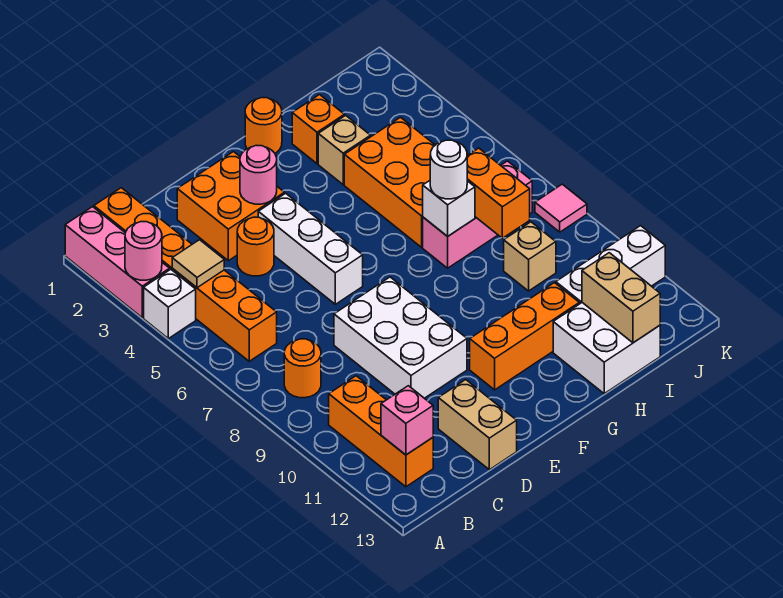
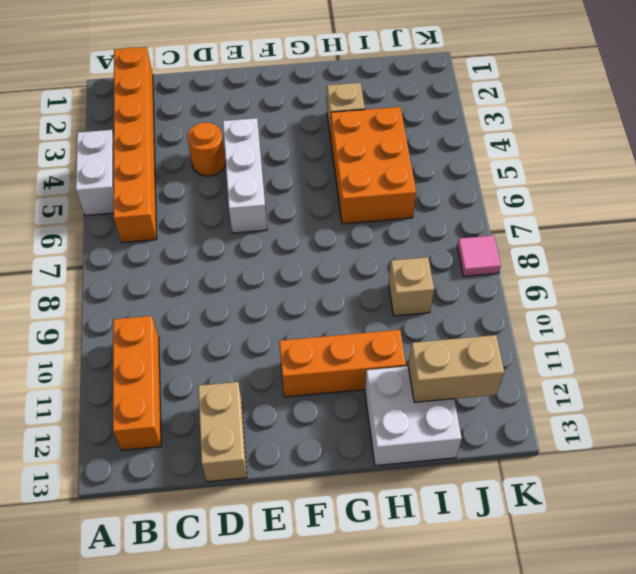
white brick A4:A5 level 1 -> white brick A4 level 1
tan brick I12:J12 level 2 -> tan brick I12:I13 level 2
none -> pink brick A1:A3 level 1
none -> orange round brick B8 level 1
none -> orange brick D2:E3 level 1

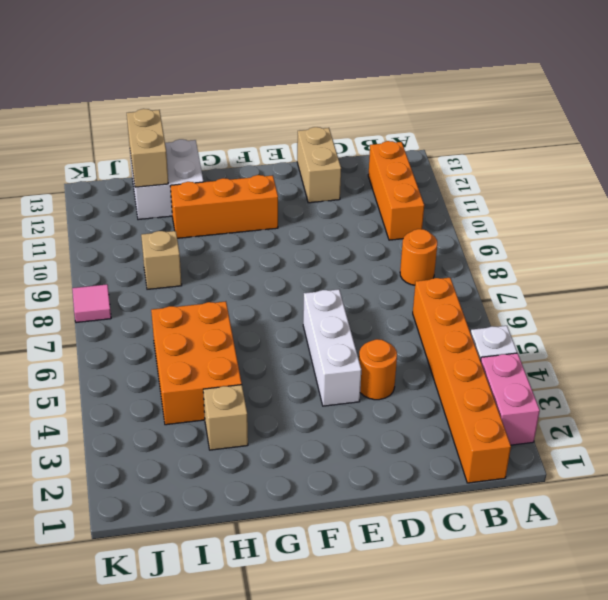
pink brick A2:A3 level 1 -> pink brick A1:A3 level 1
none -> orange brick D2:E3 level 1
none -> white brick D8:E10 level 1
none -> orange round brick G1 level 1

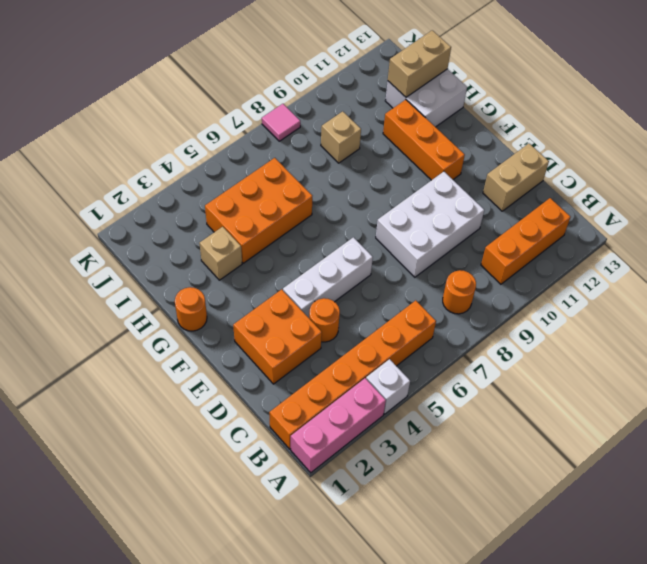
none -> orange brick H2 level 1
none -> pink brick H7:J7 level 1
none -> white brick I11:K11 level 1

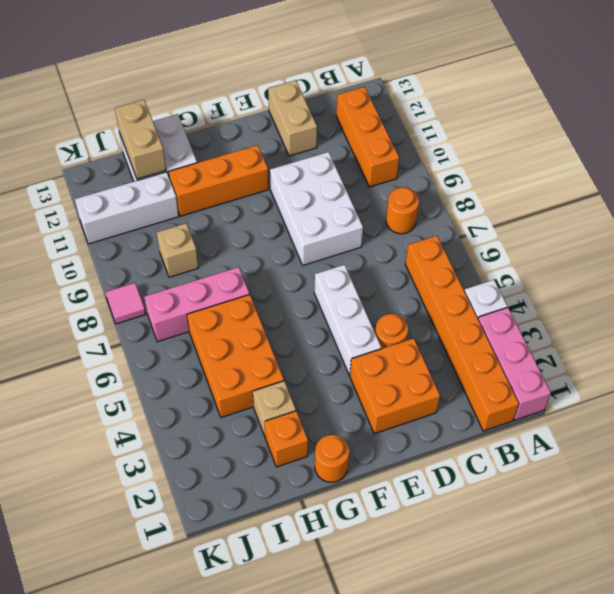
none -> pink round brick A3 level 2
none -> tan tile B4 level 2
none -> pink brick B12 level 2

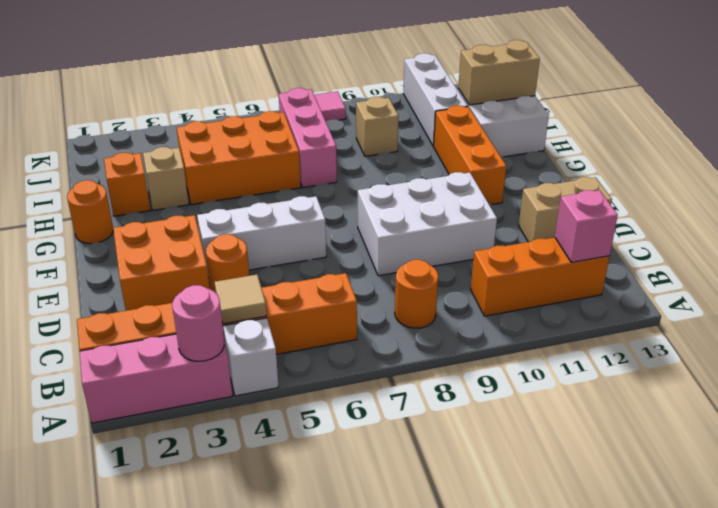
none -> pink round brick E3 level 2
none -> white brick H7 level 2
none -> orange brick I7:I8 level 2

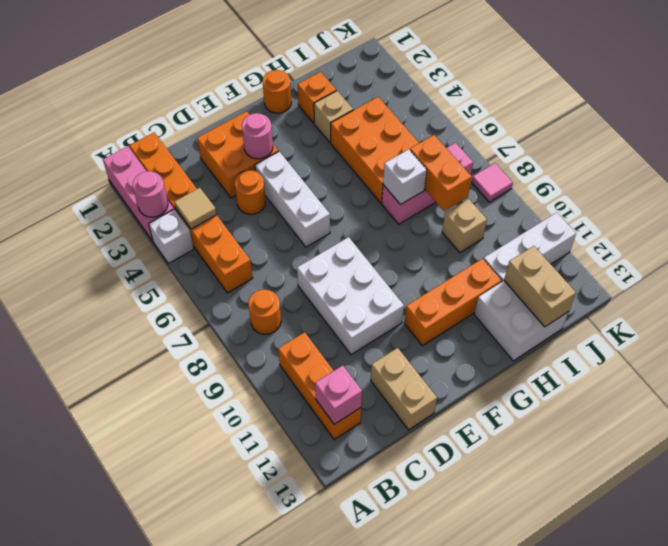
none -> white round brick H7 level 3

